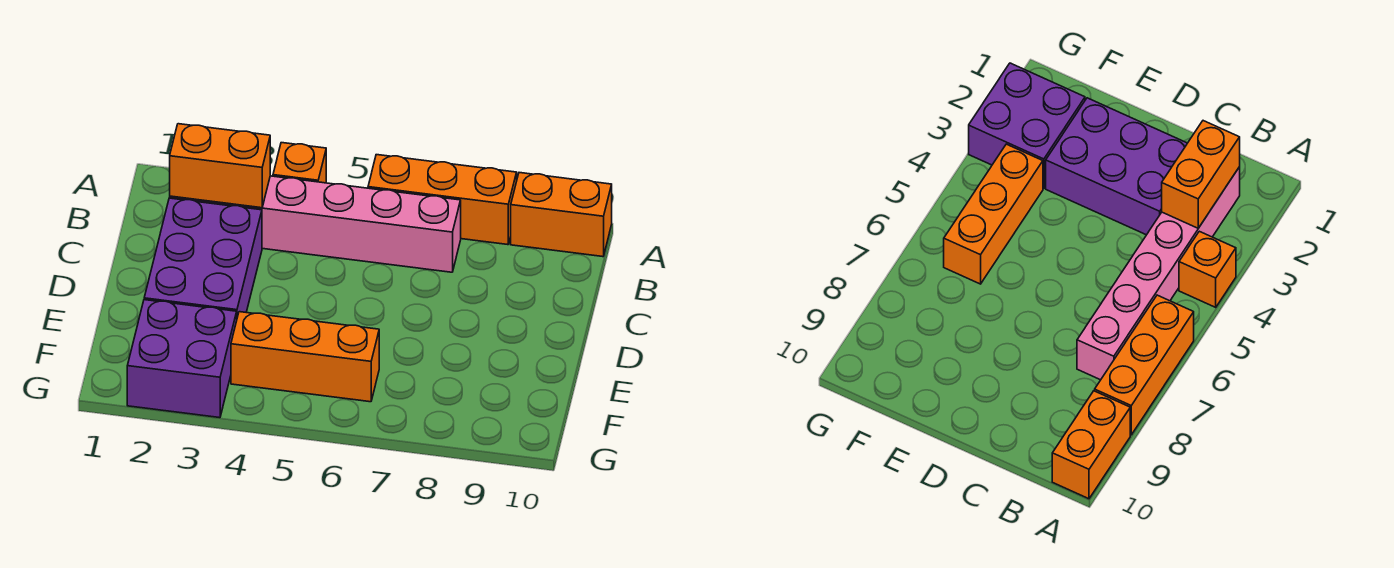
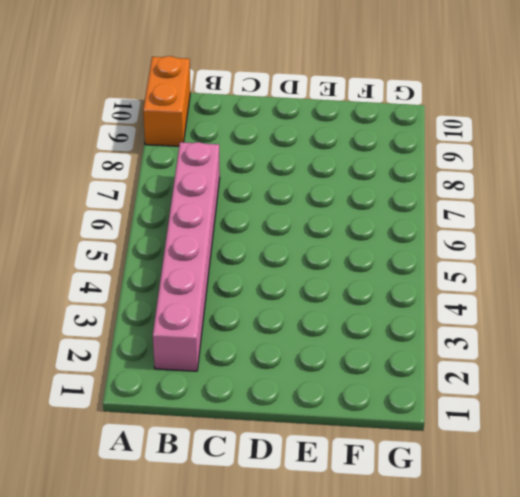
none -> orange brick A4 level 1
none -> orange brick A6:A8 level 1

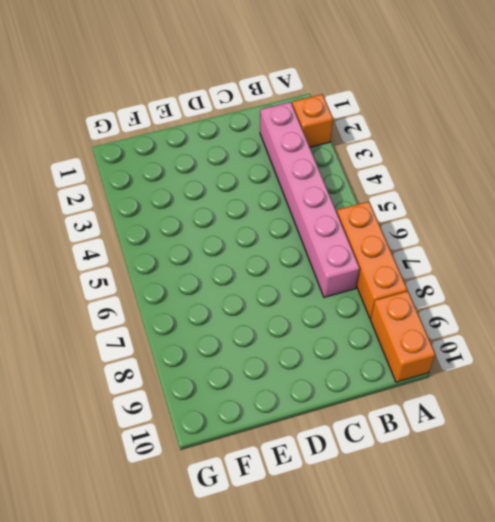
orange brick A2 level 1 -> orange brick A4 level 1
none -> purple brick C2:E3 level 1
none -> purple brick F2:G3 level 1

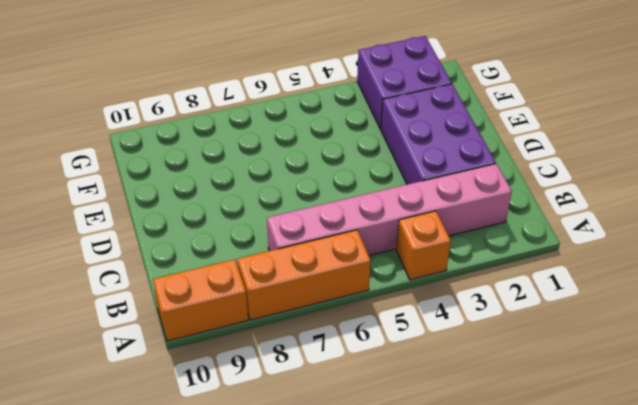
none -> orange brick F4:F6 level 1
none -> orange brick B2:B3 level 2

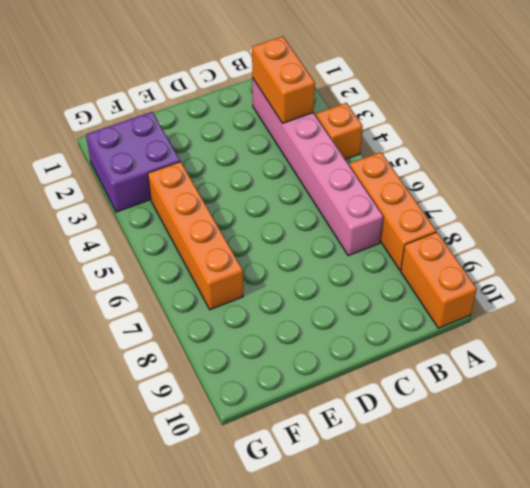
orange brick F4:F7 level 1 -> orange brick F4:F6 level 1
none -> purple brick C2:E3 level 1

